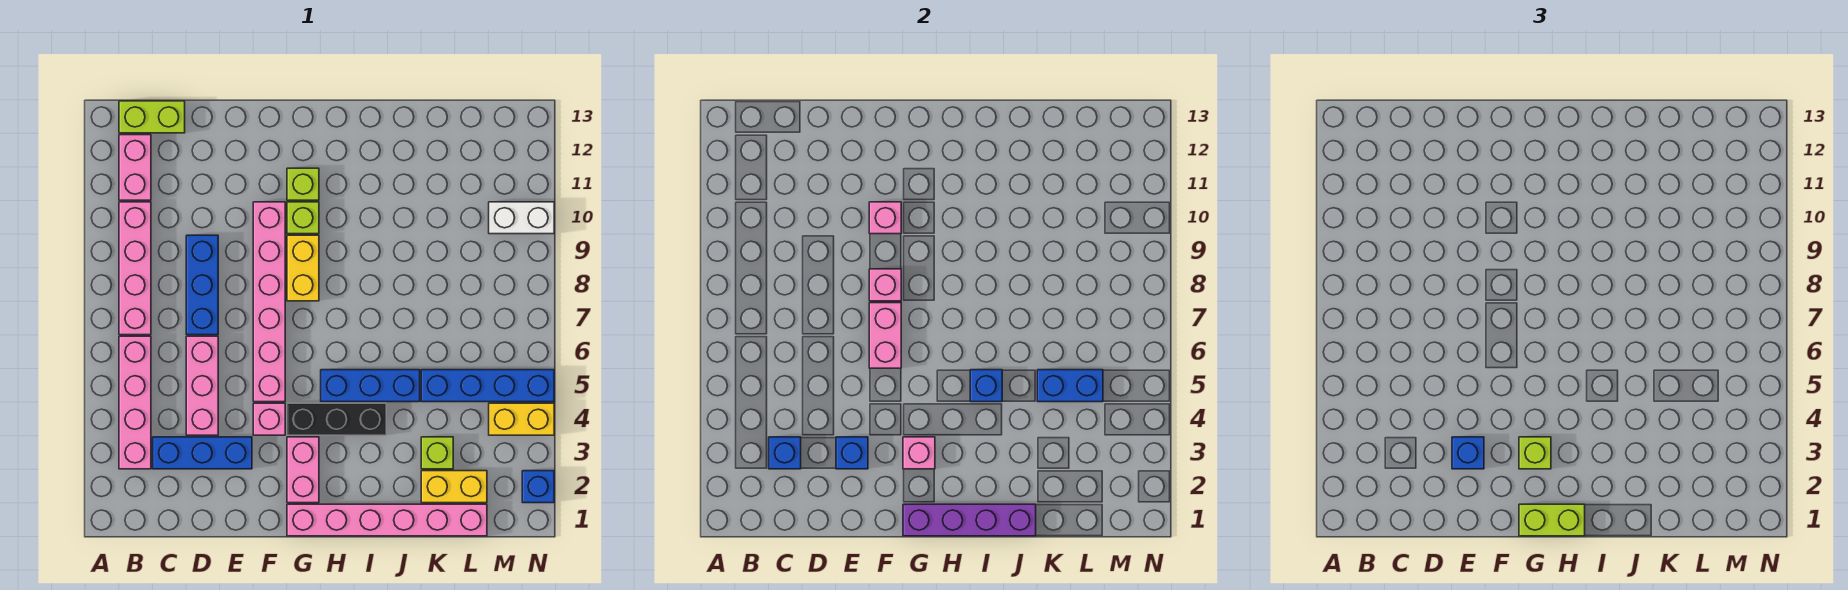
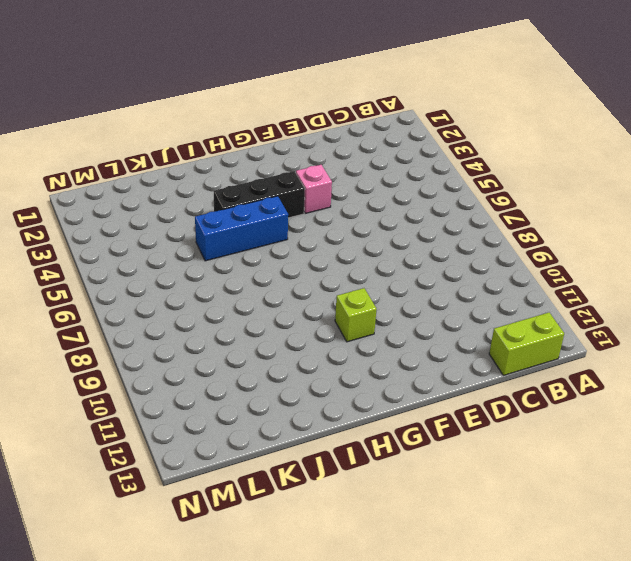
none -> pink brick B3:B6 level 1
none -> pink brick B7:B10 level 1
none -> pink brick B11:B12 level 1
none -> blue brick C3:E3 level 1

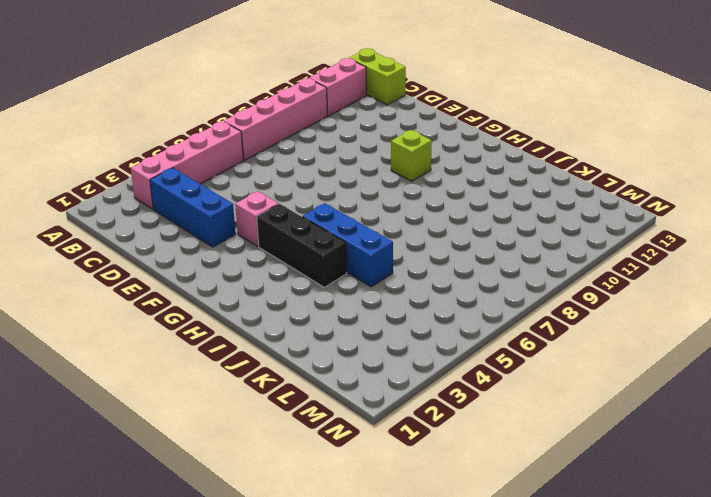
none -> pink brick D4:D6 level 1
none -> blue brick D7:D9 level 1
none -> pink brick F5:F10 level 1
none -> pink brick G1:L1 level 1

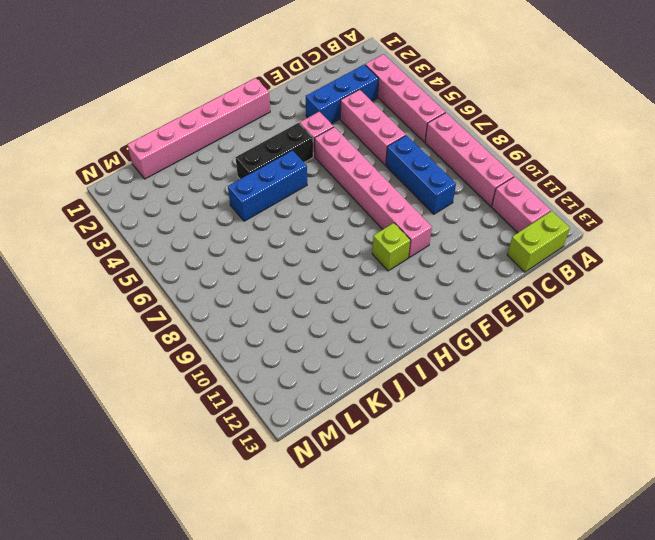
none -> pink brick G2:G3 level 1
none -> yellow brick G8:G9 level 1
none -> lime brick G11 level 1
none -> yellow brick K2:L2 level 1

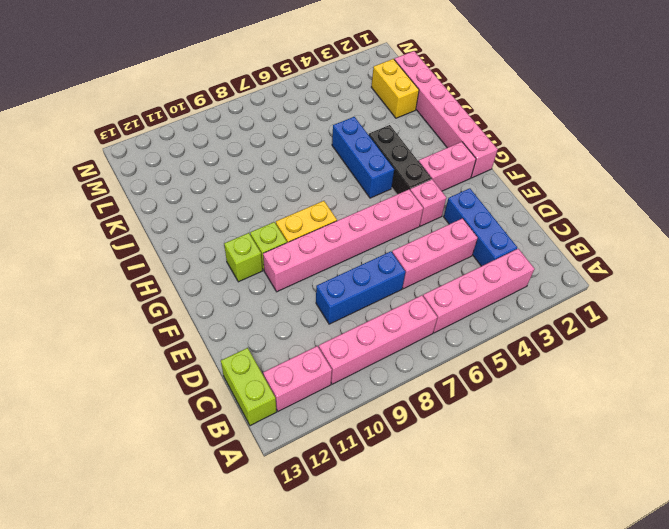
none -> lime brick K3 level 1
none -> blue brick K5:N5 level 1
none -> yellow brick M4:N4 level 1
none -> white brick M10:N10 level 1

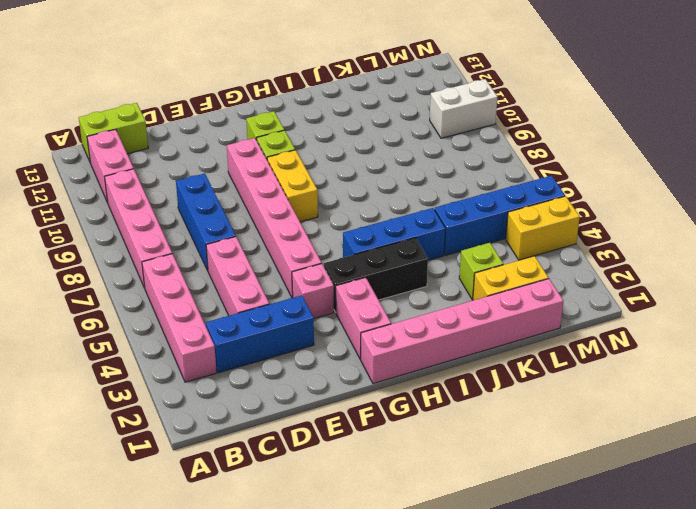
none -> blue brick N2 level 1
none -> blue brick C3 level 2
none -> blue brick E3 level 2
none -> pink brick F6:F7 level 2

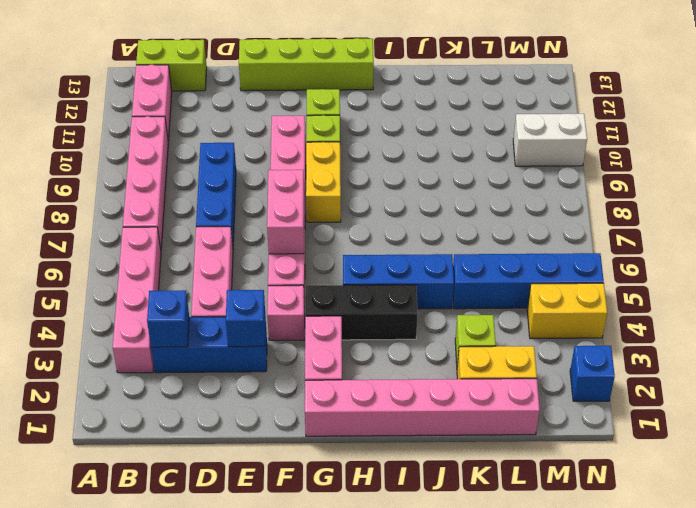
lime brick E13:H13 level 1 -> none
none -> pink brick F8 level 2
none -> pink brick F10 level 2
none -> purple brick G1:J1 level 2
none -> pink brick G3 level 2

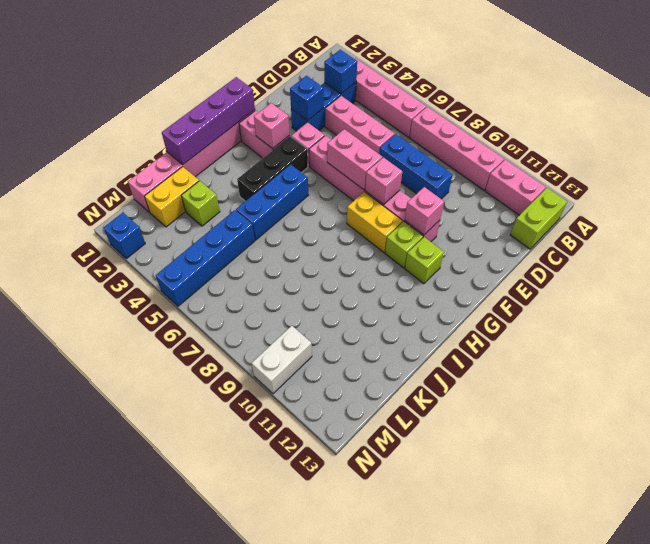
none -> yellow brick M4:N4 level 1
none -> blue brick I5 level 2
none -> blue brick K5:L5 level 2
none -> blue brick E3 level 3

